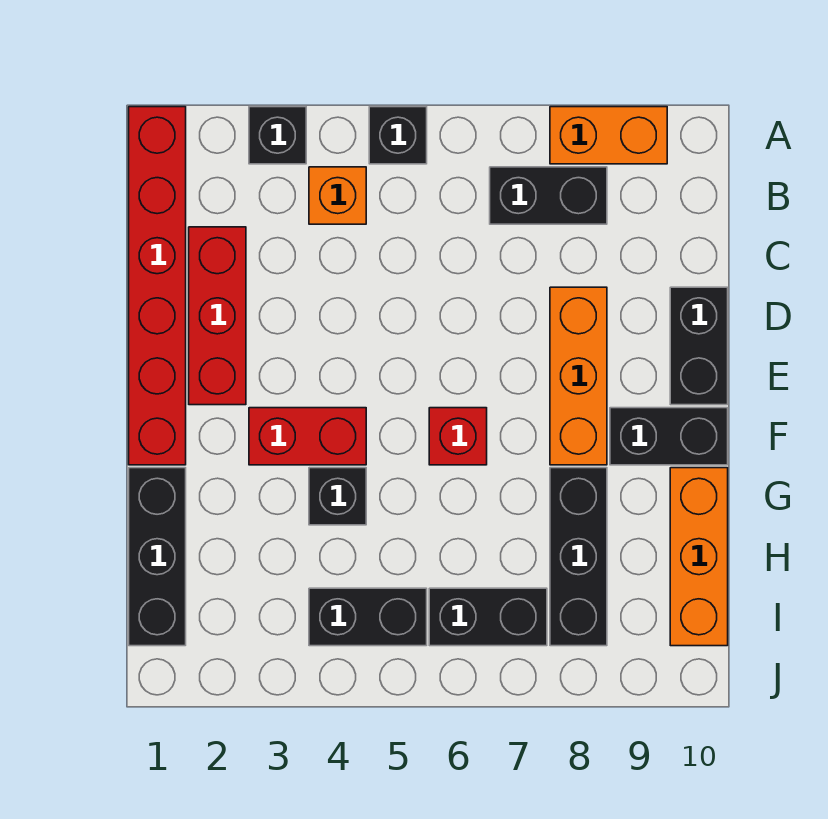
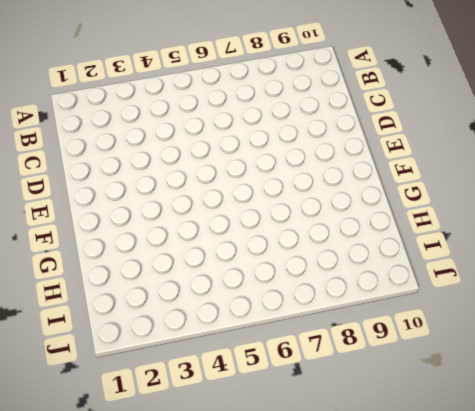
none -> red brick A1:F1 level 1
none -> black brick A3 level 1
none -> black brick A5 level 1

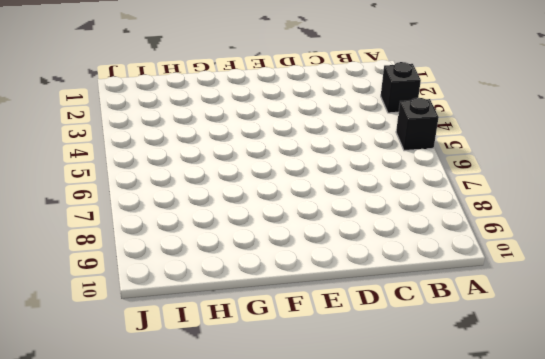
none -> red brick A1:F1 level 1
none -> orange brick A8:A9 level 1
none -> orange brick B4 level 1

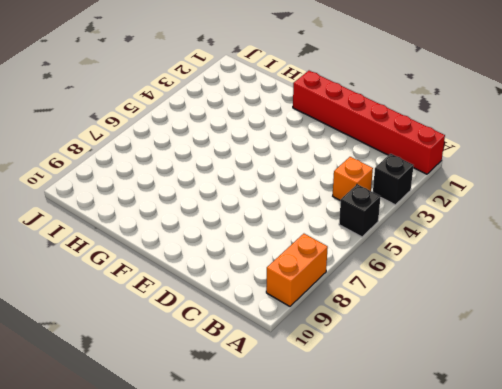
none -> black brick B7:B8 level 1
none -> red brick C2:E2 level 1
none -> orange brick D8:F8 level 1

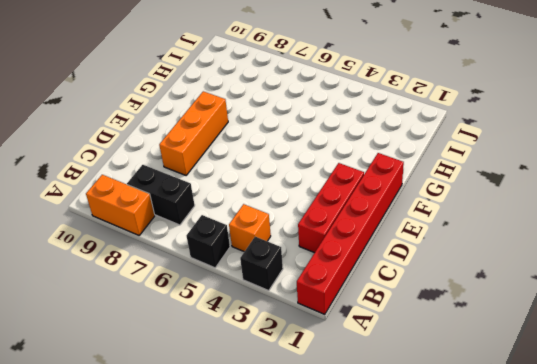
none -> black brick D10:E10 level 1
none -> red brick F3:F4 level 1
none -> red brick F6 level 1

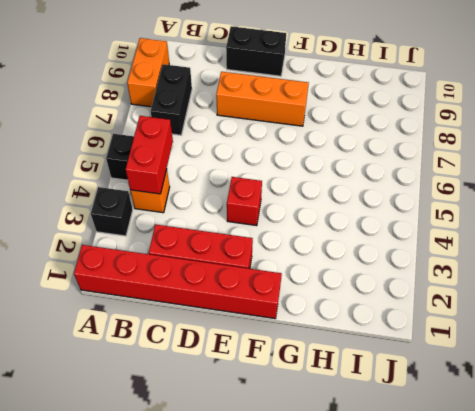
red brick B4:B5 level 2 -> red brick F3:F4 level 1
red brick E4 level 1 -> red brick F6 level 1
none -> black brick F9:F10 level 1
none -> black brick G1:I1 level 1
none -> black brick G4 level 1

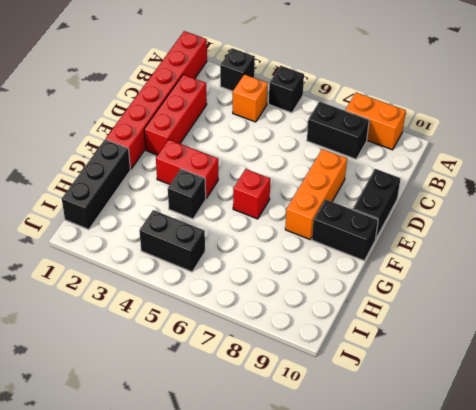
none -> black brick G8:I8 level 1
none -> orange brick G10:I10 level 1
none -> black brick I6:I7 level 1

